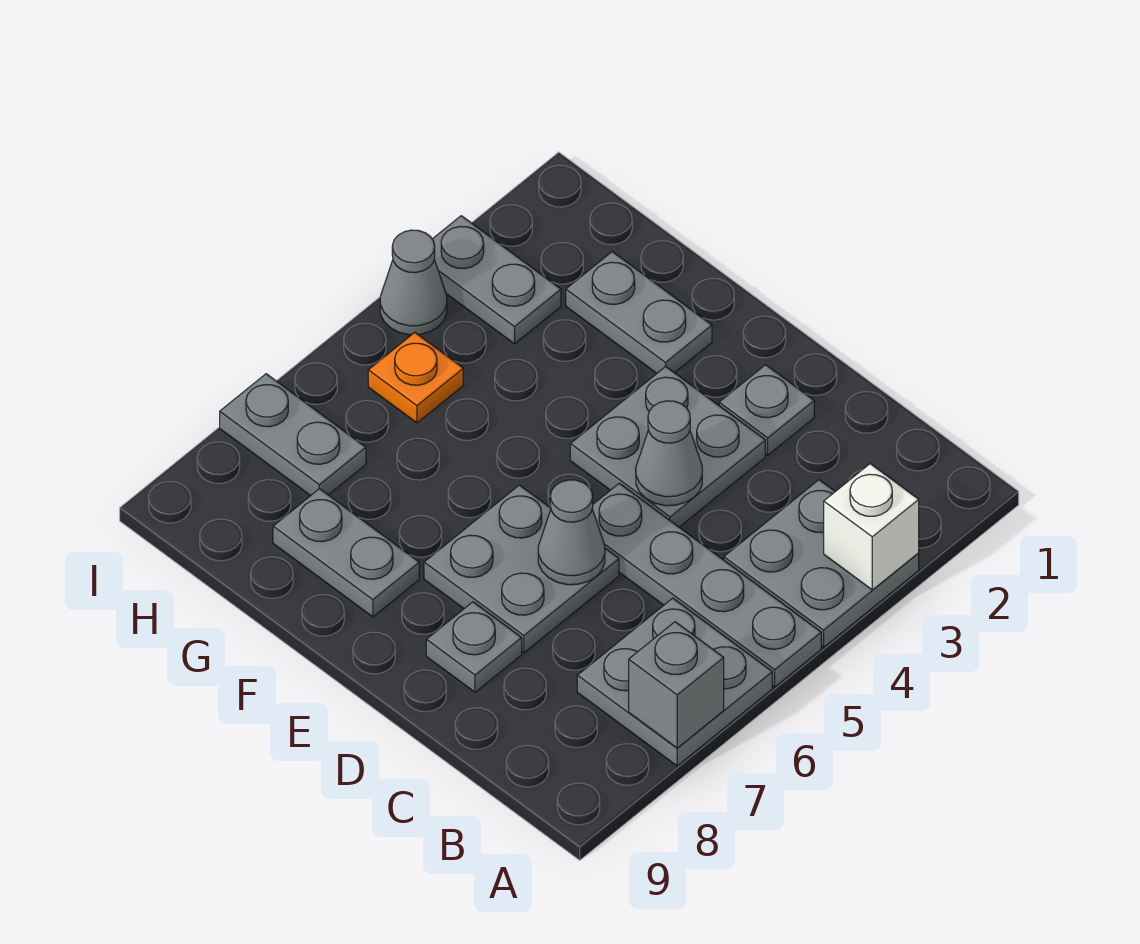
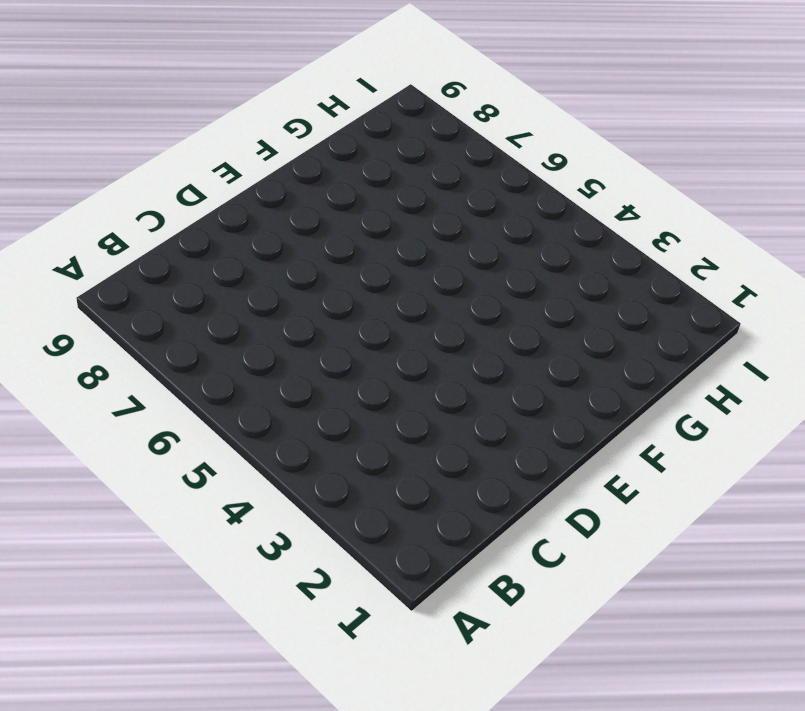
none -> grey plate A3:B4 level 1
none -> grey plate A5:D5 level 1
none -> grey plate A6:B7 level 1

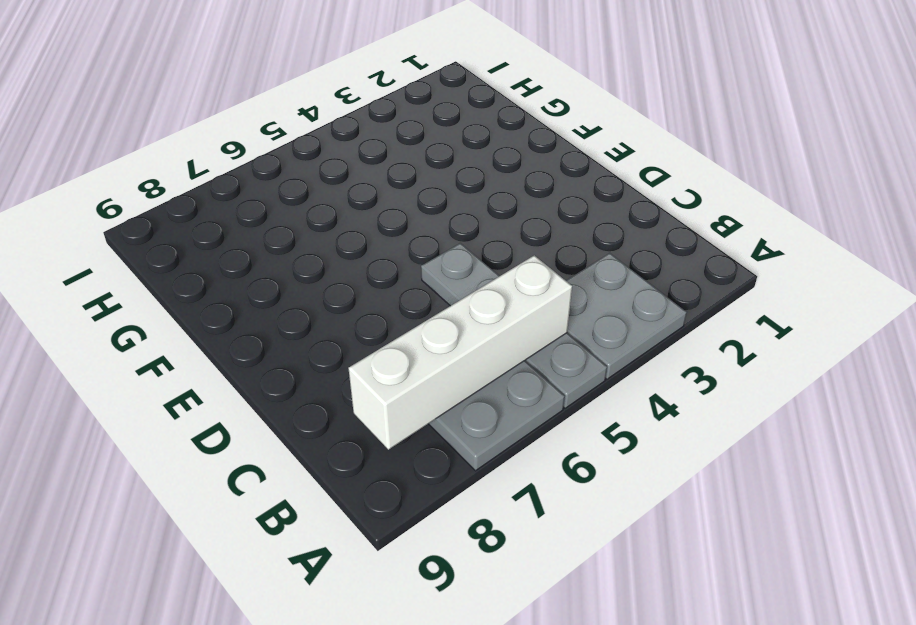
white brick B5:B8 level 2 -> none
none -> grey plate D2 level 1
none -> grey plate D3:E4 level 1
none -> grey plate D6:E7 level 1

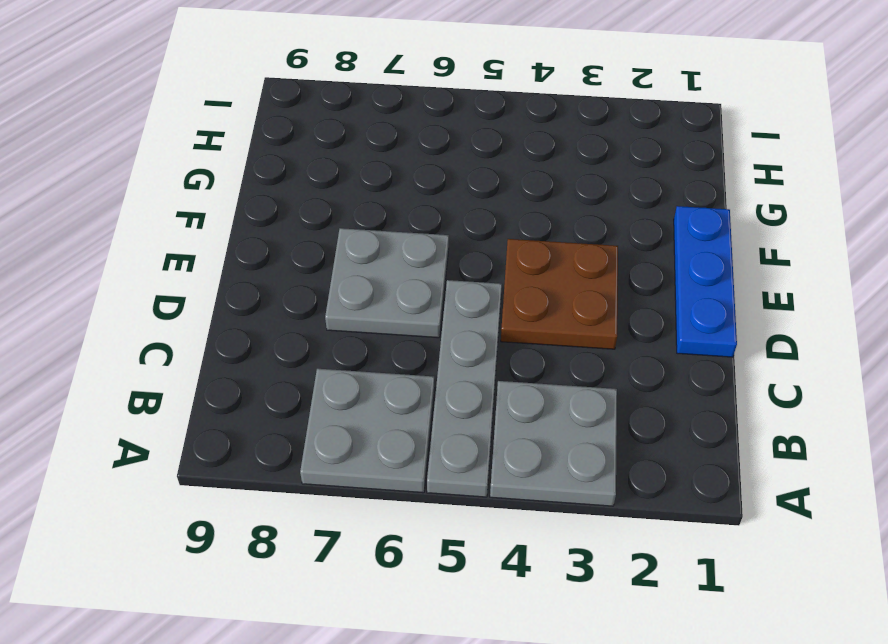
blue plate D1:F1 level 1 -> none
brown plate D3:E4 level 1 -> grey plate D3:E4 level 1
none -> grey plate D2 level 1
none -> grey plate D8 level 1
none -> grey plate F2:G2 level 1

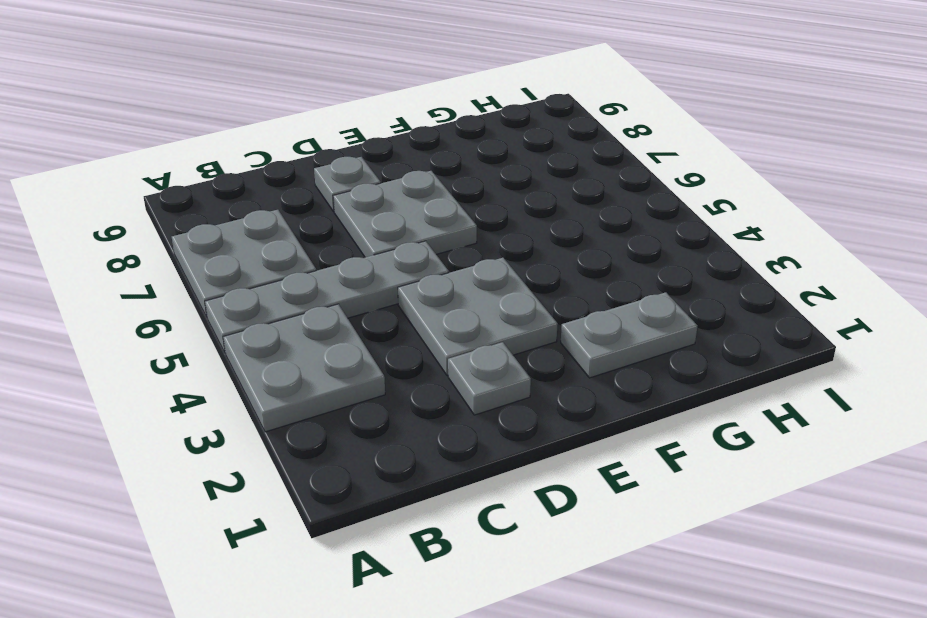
none -> grey plate F8:G8 level 1
none -> grey plate H3:I3 level 1
none -> orange plate H5 level 1

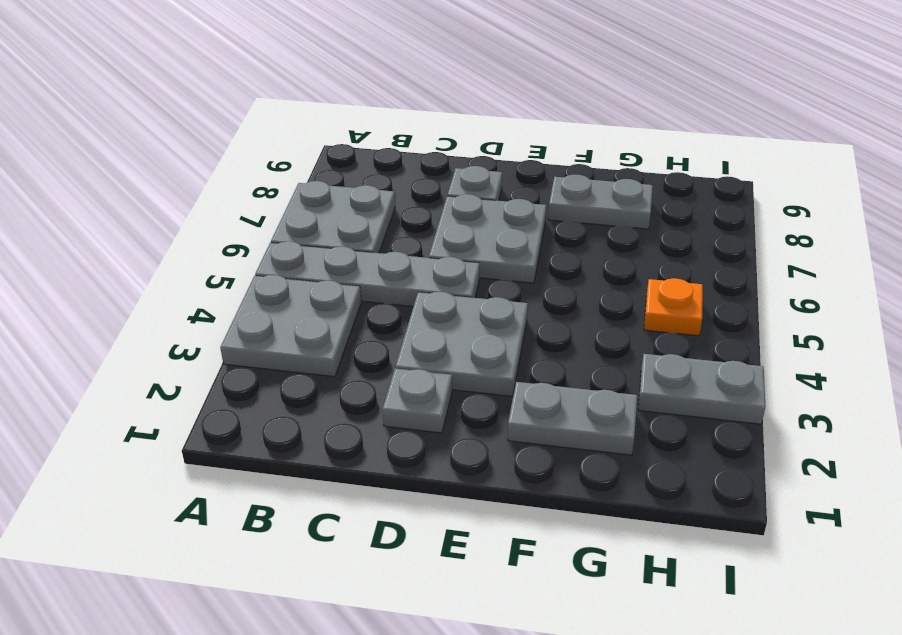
none -> grey plate H7:I7 level 1
none -> grey cone I4 level 1
none -> white brick A3 level 2

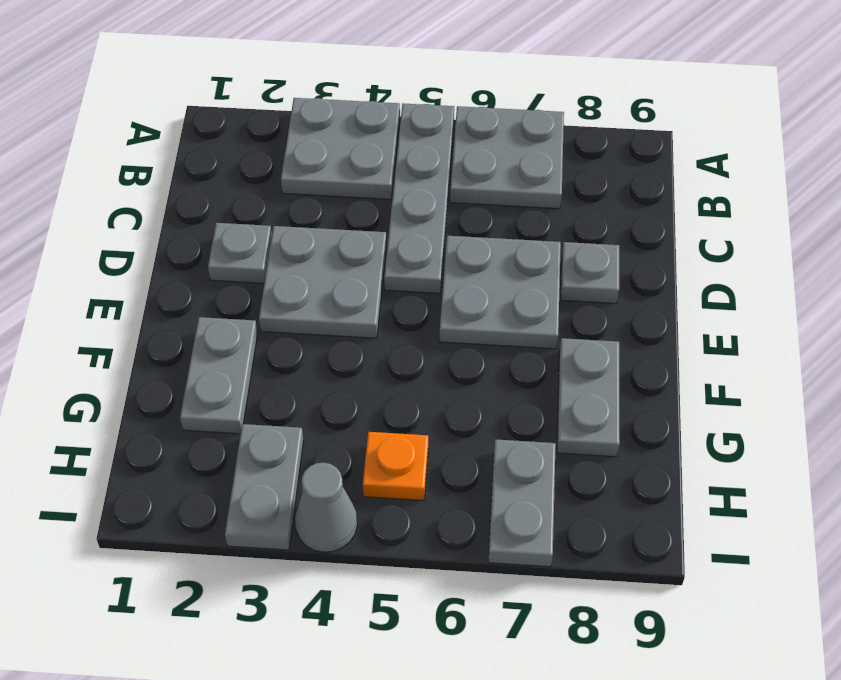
none -> white brick A3 level 2
none -> grey brick A7 level 2
none -> grey cone D4 level 2

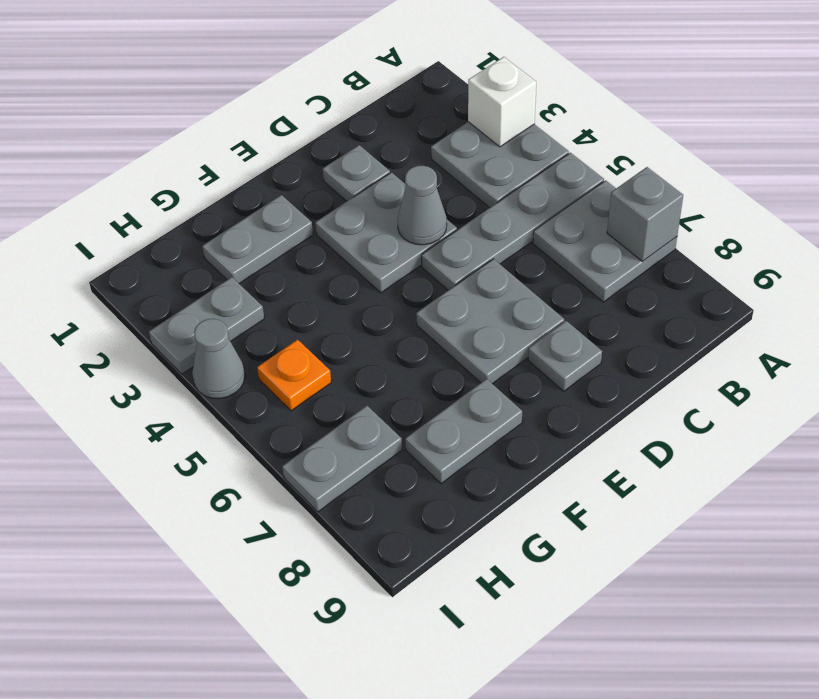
none -> grey cone D6 level 2

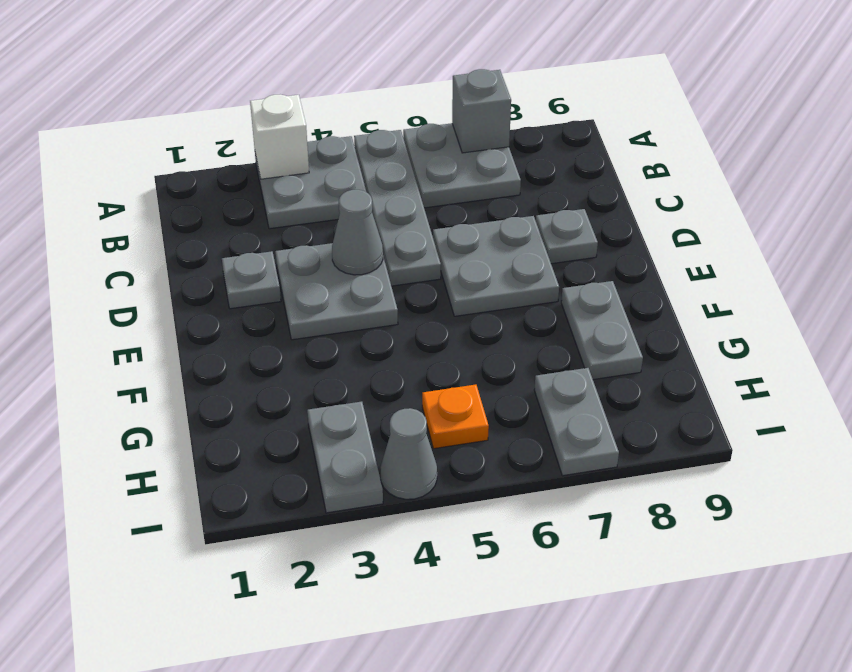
none -> grey plate F2:G2 level 1
none -> grey cone D6 level 2

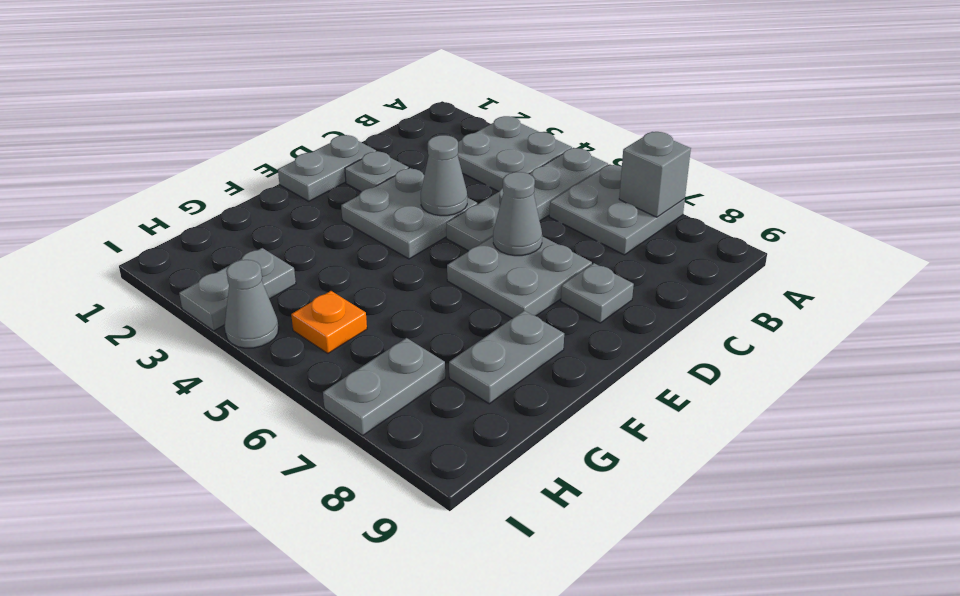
grey plate D1:E1 level 1 -> grey plate F2:G2 level 1
none -> white brick A3 level 2

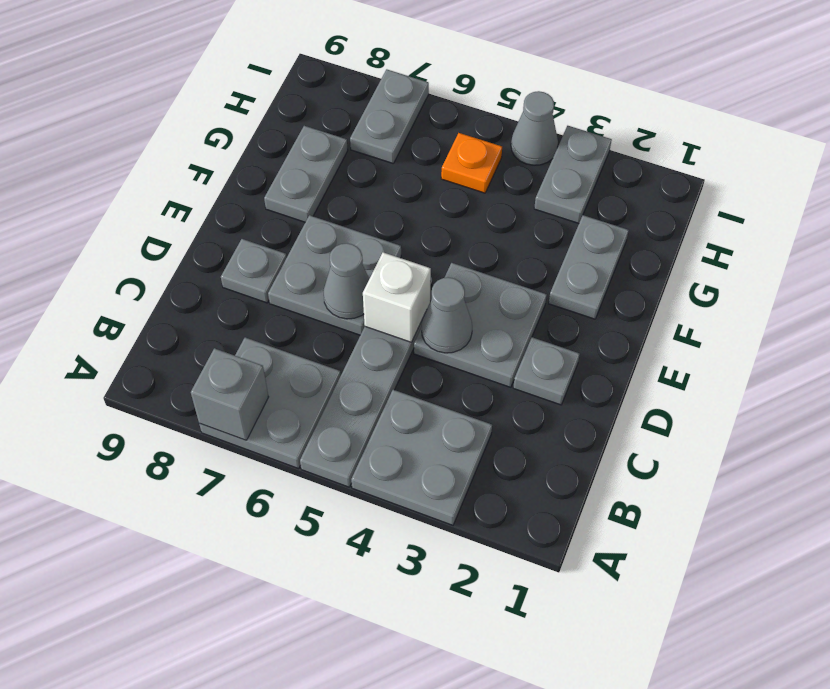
white brick D5 level 2 -> white brick A3 level 2

